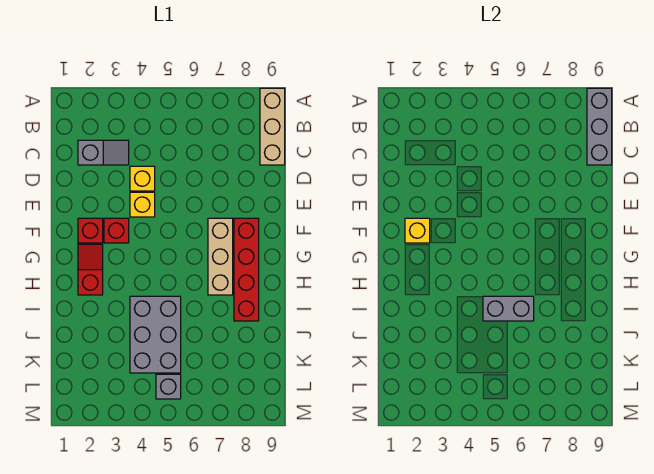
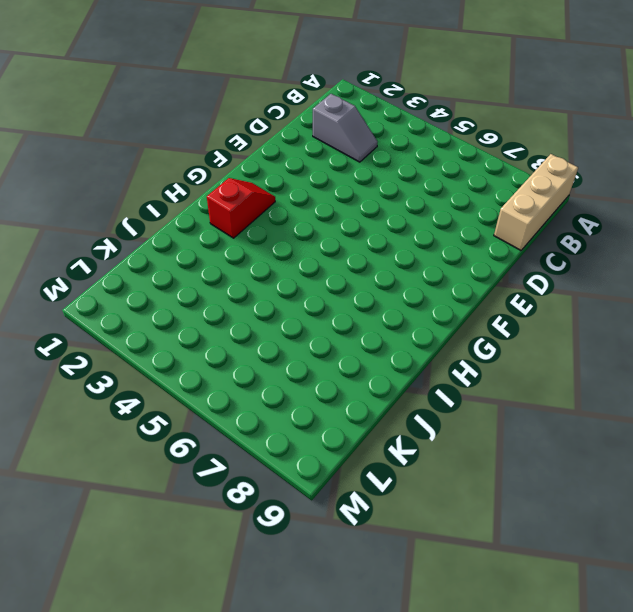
none -> yellow brick D4 level 1
none -> yellow brick E4 level 1
none -> red brick F2 level 1

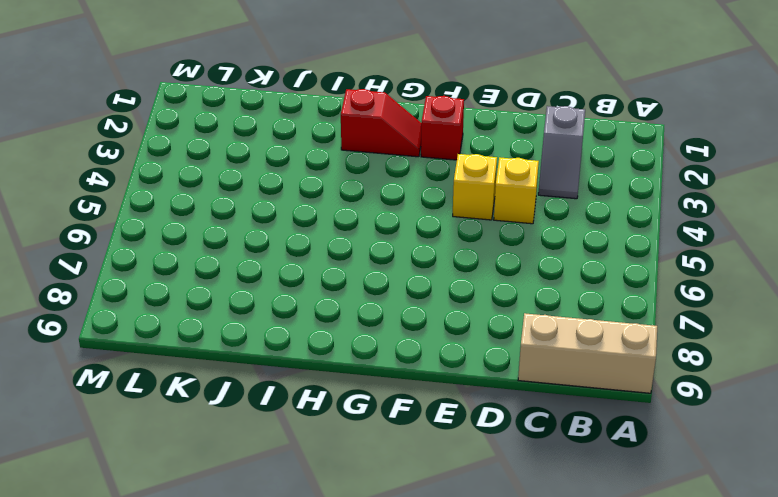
none -> red brick F3 level 1
none -> tan brick F7:H7 level 1
none -> red brick F8:I8 level 1

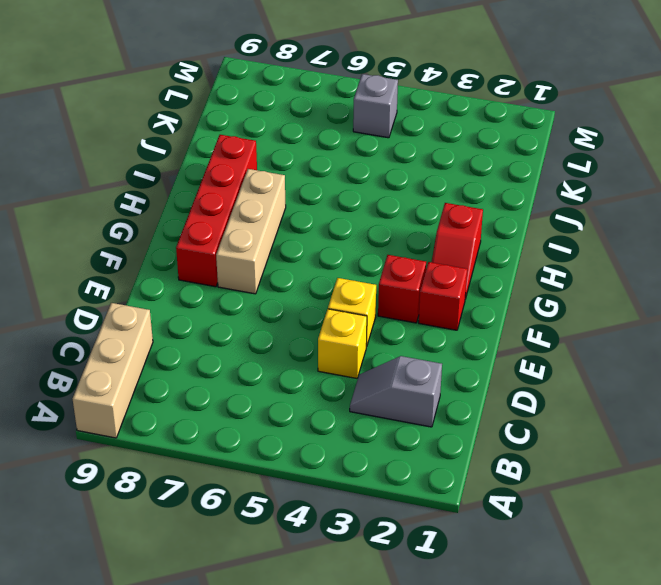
none -> grey brick I4:K5 level 1
none -> grey brick A9:C9 level 2
none -> yellow brick F2 level 2

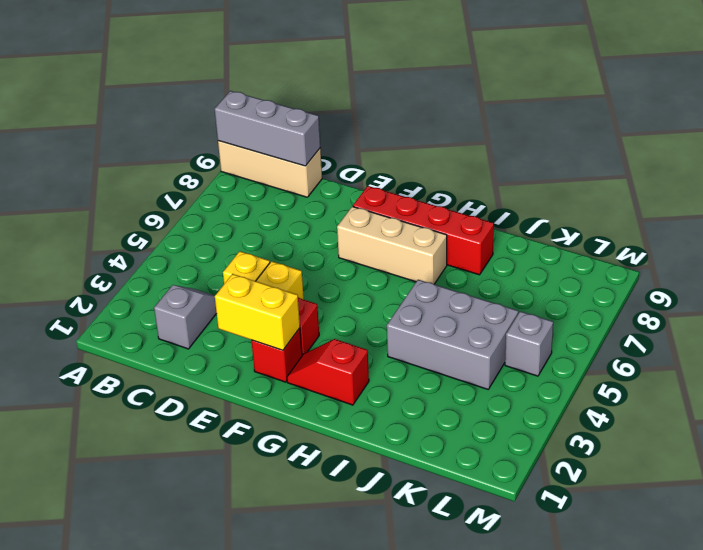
yellow brick E2:F2 level 2 -> yellow brick F2 level 2
none -> grey brick I5:I6 level 2

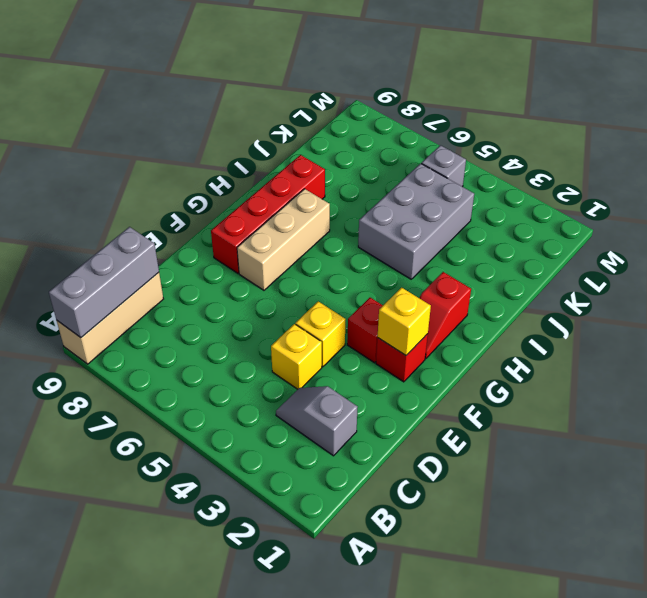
none -> grey brick I5:I6 level 2

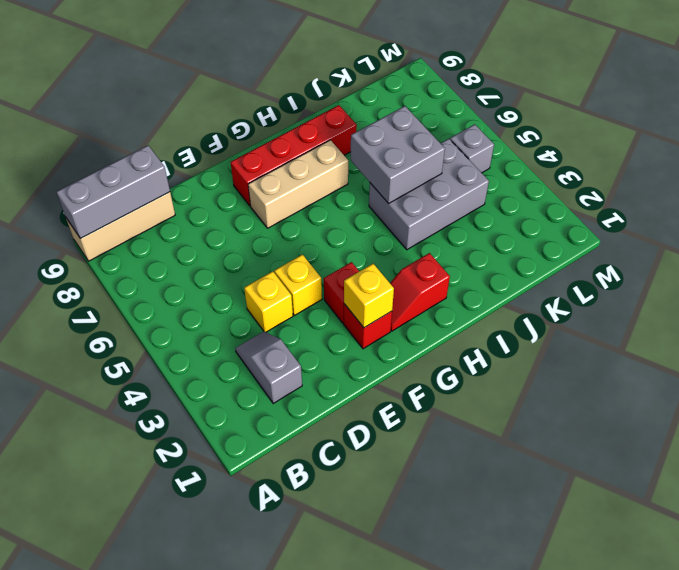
grey brick I5:J6 level 2 -> grey brick I5:I6 level 2

